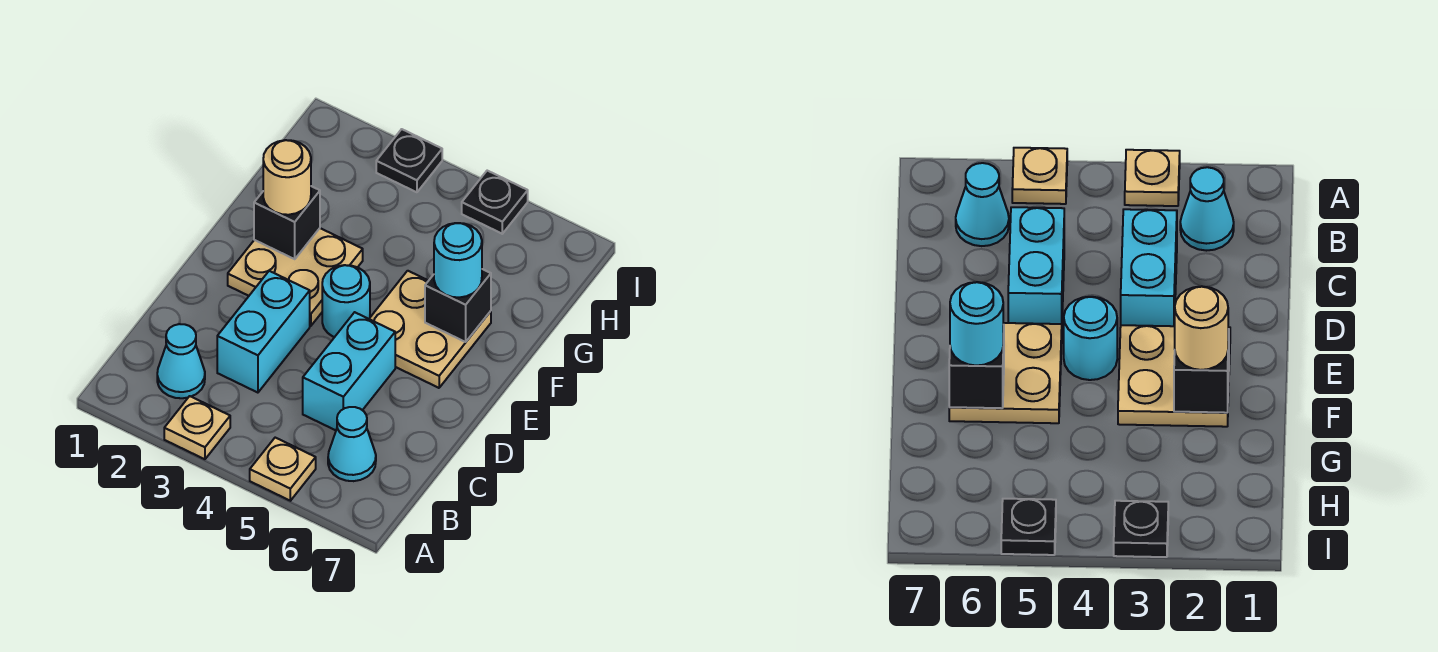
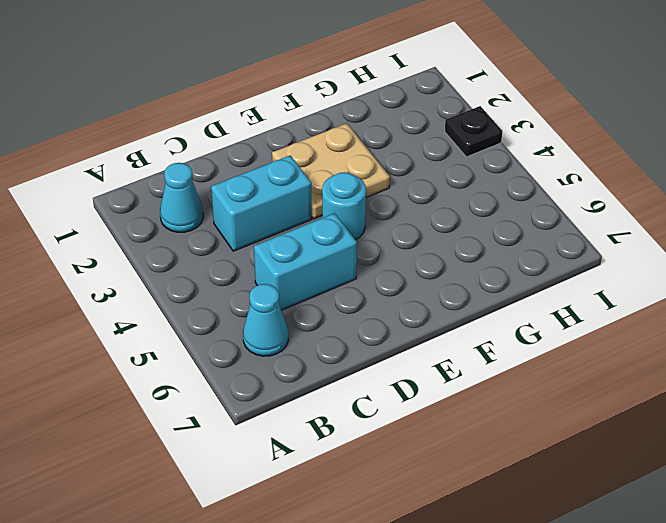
none -> tan plate A3 level 1
none -> tan plate A5 level 1
none -> tan plate E5:F6 level 1

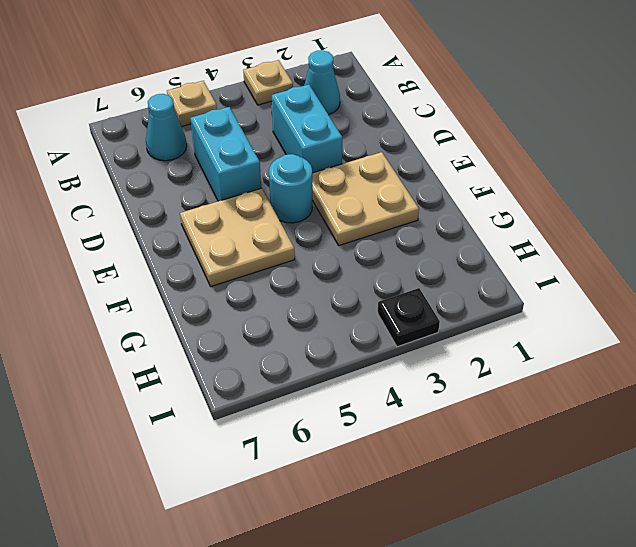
none -> black plate I5 level 1
none -> black brick F2 level 2
none -> black brick F6 level 2

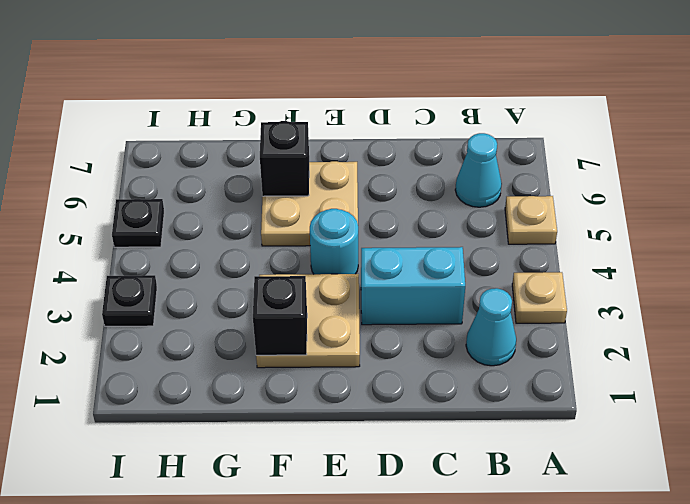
none -> cyan brick C5:D5 level 1
none -> tan round brick F2 level 3
none -> cyan round brick F6 level 3

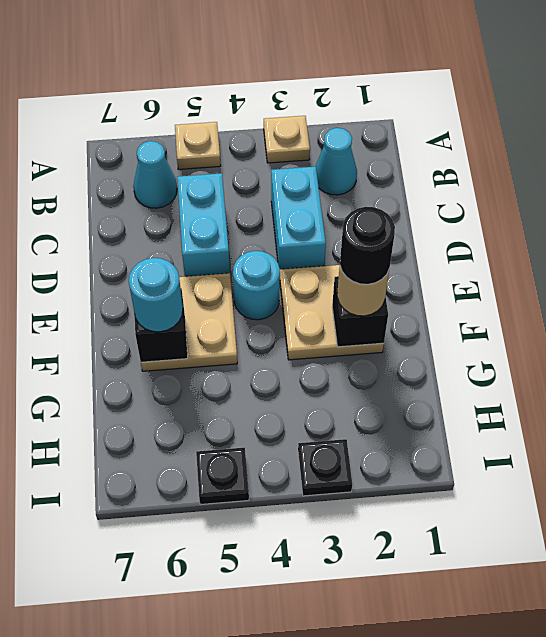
black round brick F2 level 4 -> none

